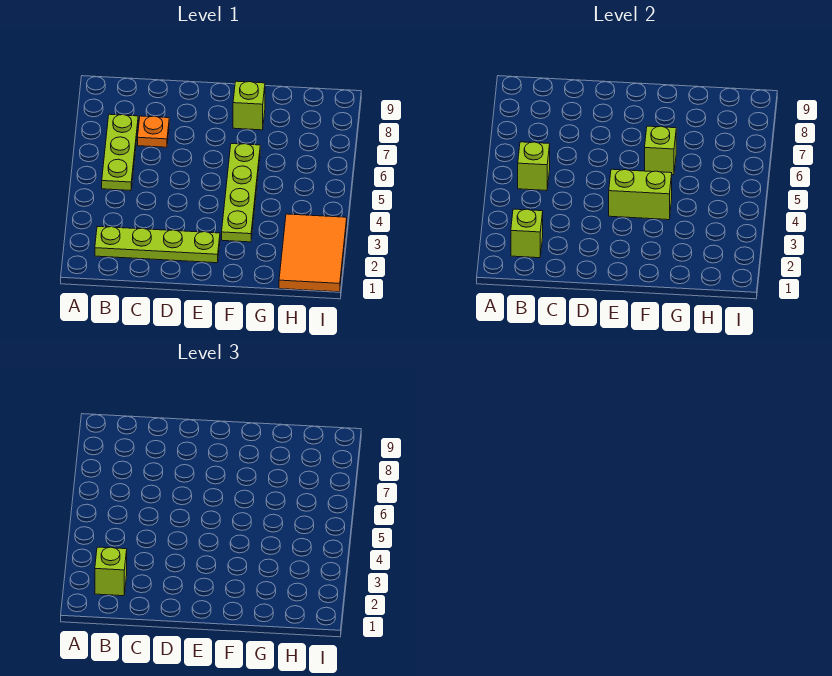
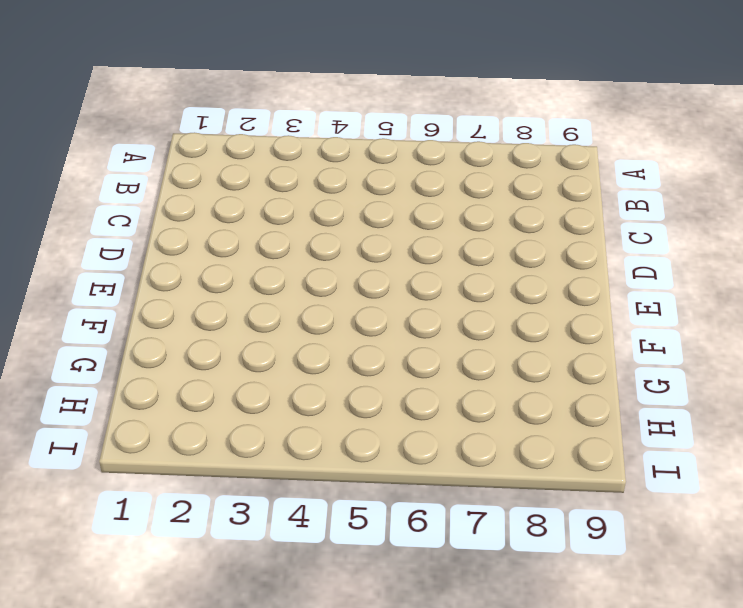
none -> lime plate B2:E2 level 1
none -> lime plate B5:B7 level 1

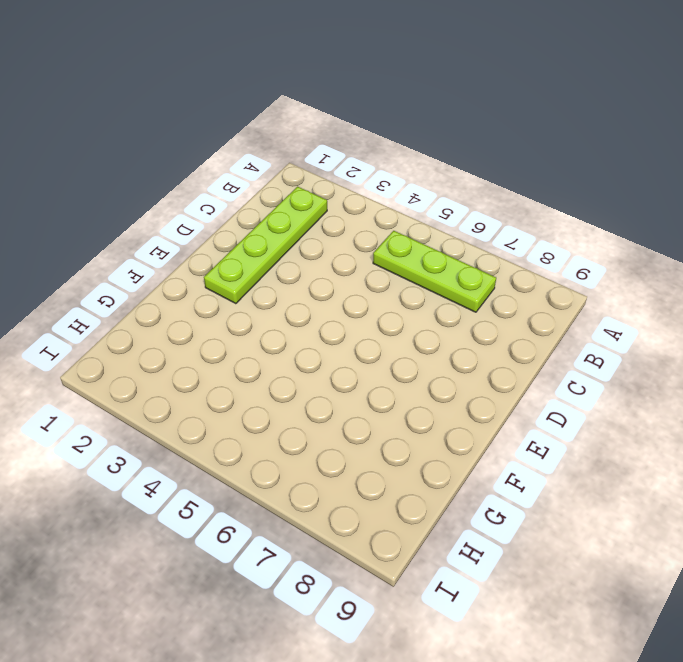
none -> orange plate C7 level 1
none -> lime plate F3:F6 level 1

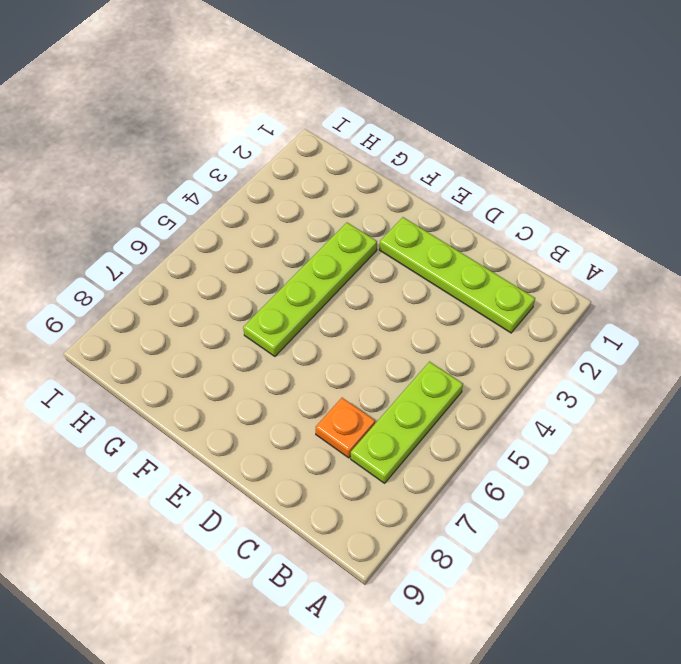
none -> lime brick F8 level 1
none -> orange tile H1:I3 level 1

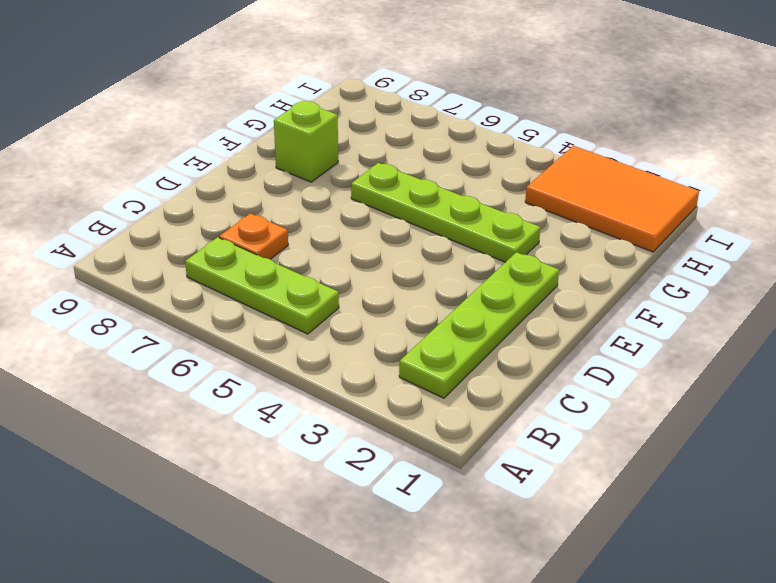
none -> lime brick B2 level 2
none -> lime brick B5 level 2

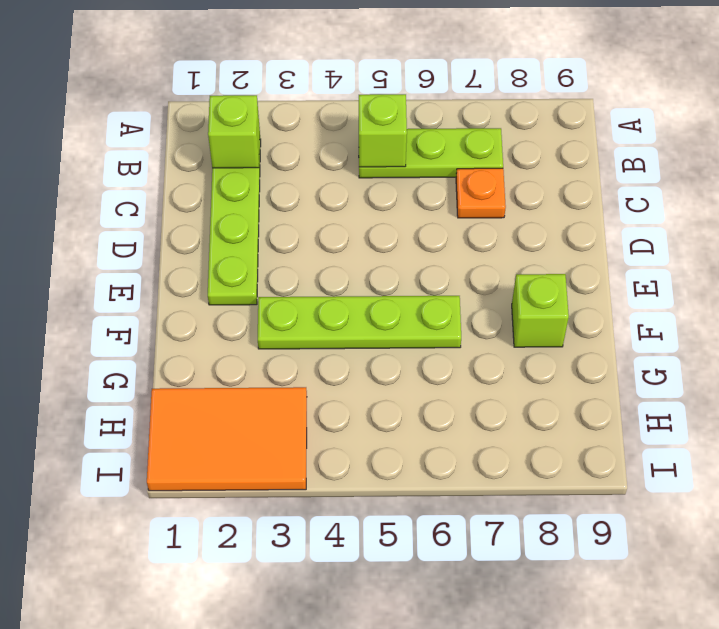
none -> lime brick E4:F4 level 2
none -> lime brick F6 level 2

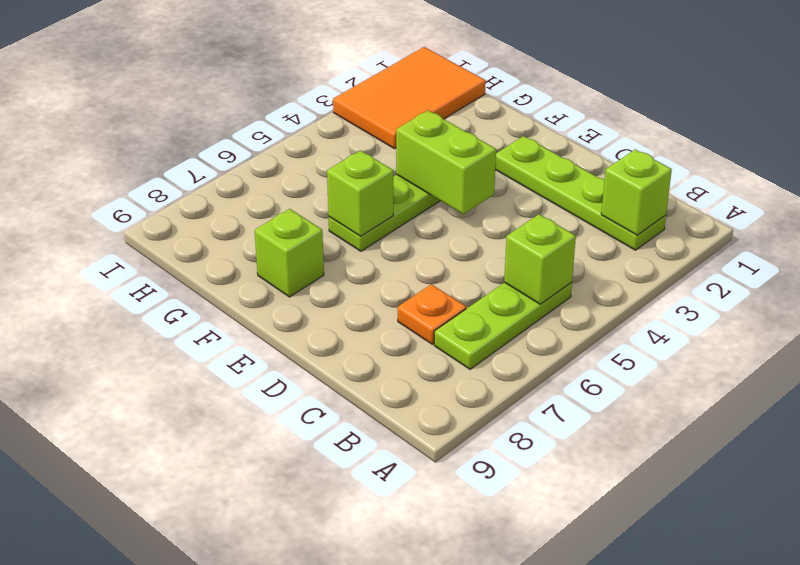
none -> lime brick B2 level 3

